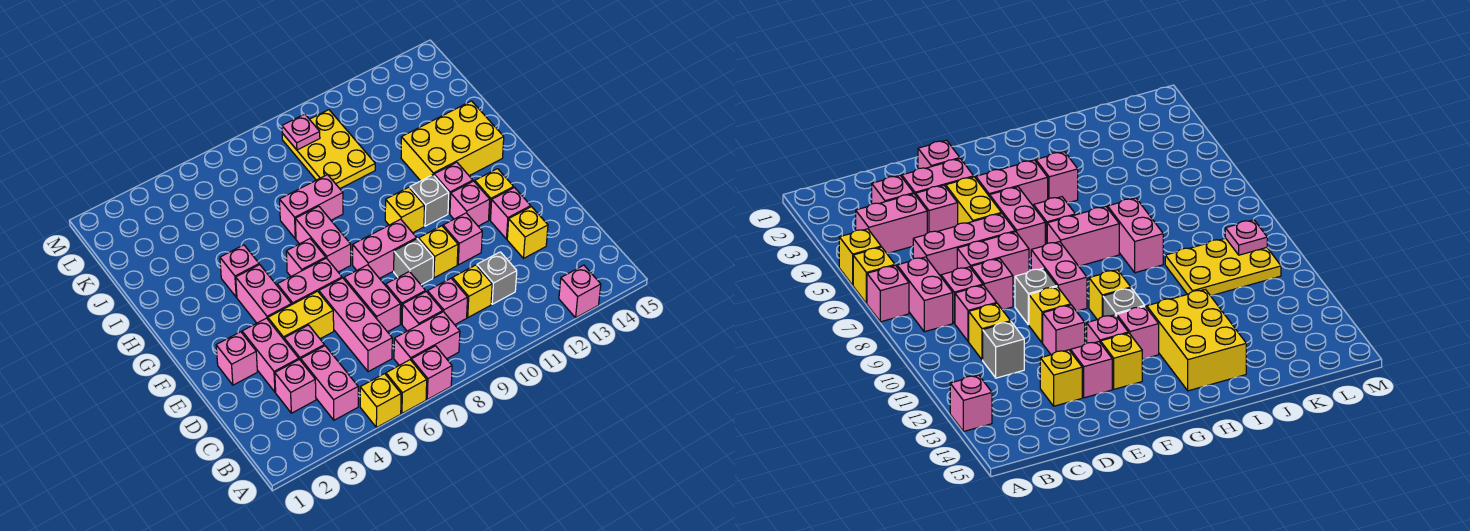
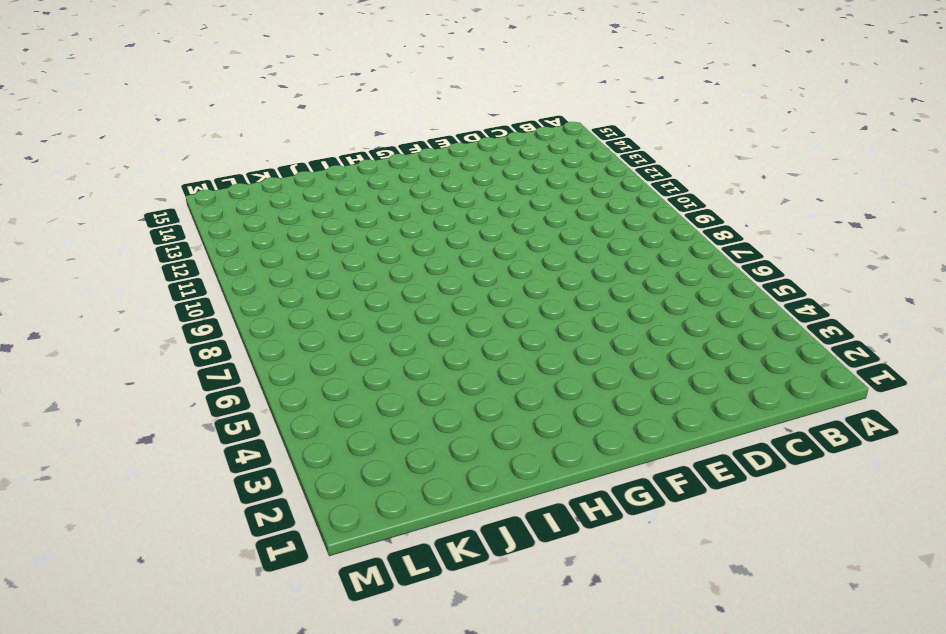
none -> yellow brick A5 level 1
none -> yellow brick A6 level 1
none -> pink brick A7 level 1
none -> pink brick A13 level 1

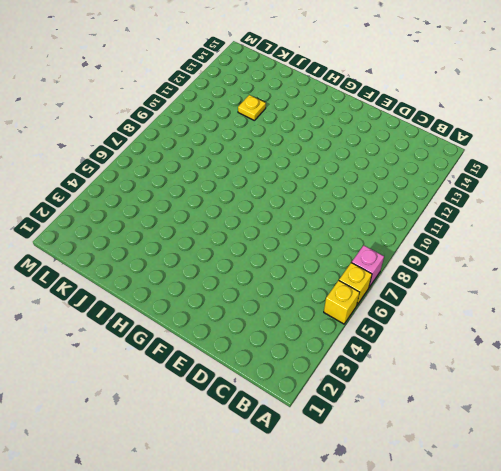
yellow plate J12 level 1 -> none
none -> pink brick A13 level 1
none -> pink brick B4:C4 level 1
none -> pink brick B7:B8 level 1
none -> pink brick C3 level 1

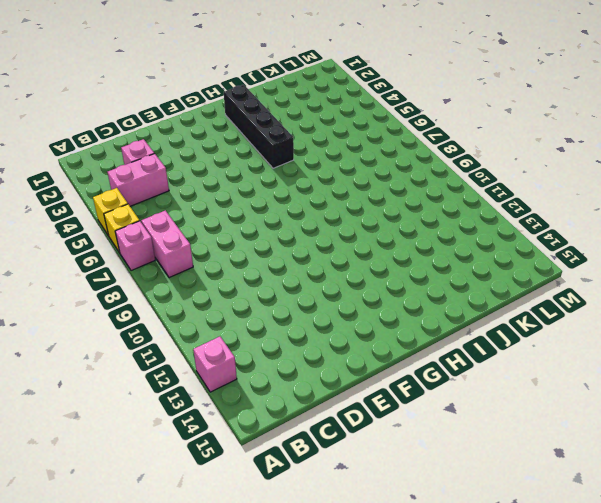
black brick H2:H5 level 1 -> pink brick H4 level 1
none -> pink brick C6:E6 level 1
none -> pink brick C8 level 1
none -> pink brick C9 level 1
none -> yellow brick C10 level 1

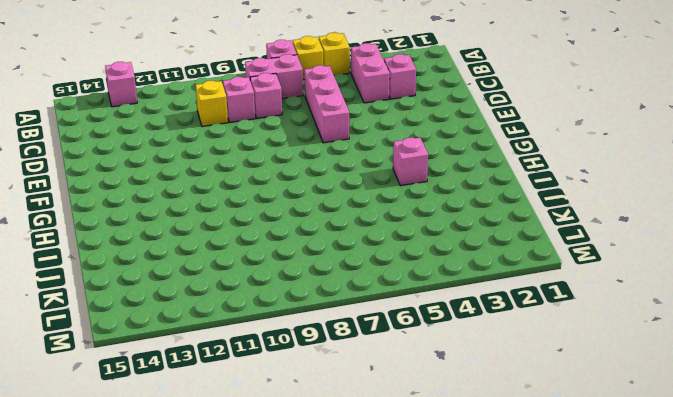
none -> grey brick C11 level 1
none -> pink brick D3:E3 level 1
none -> pink brick D4 level 1
none -> pink brick D7:E7 level 1

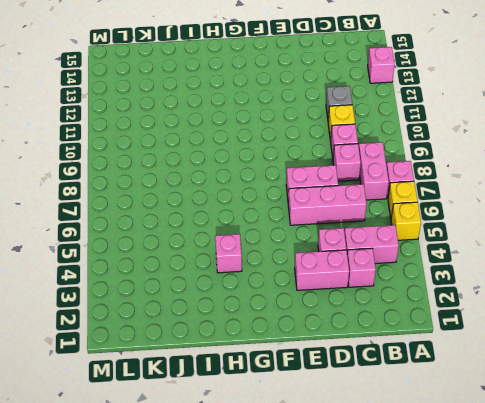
none -> pink brick D8 level 1
none -> yellow brick D13 level 1
none -> pink brick E2 level 1
none -> yellow brick E4:E5 level 1

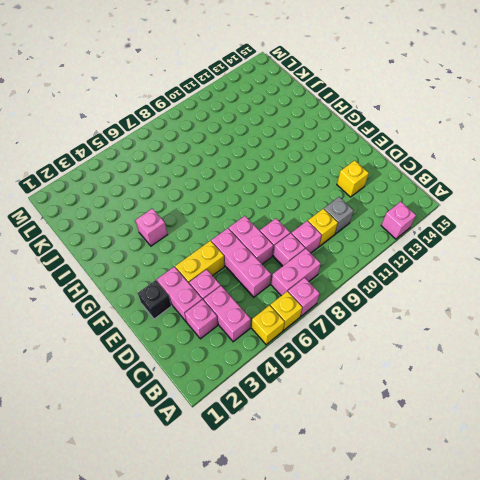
black brick E2 level 1 -> pink brick E2 level 1
none -> grey brick E9 level 1
none -> yellow brick E10 level 1
none -> pink brick E11 level 1
none -> pink brick E13 level 1

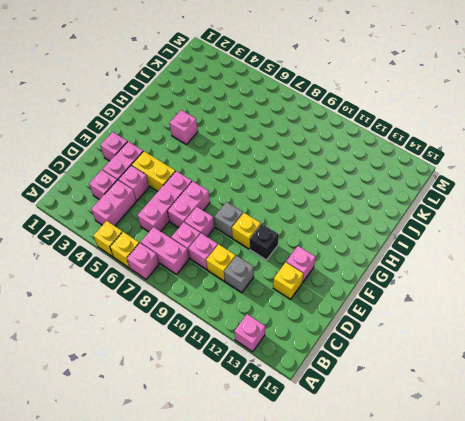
black brick E11 level 1 -> pink brick E11 level 1
none -> pink brick F4:G4 level 1
none -> pink brick F5:F6 level 1
none -> pink brick F8:F9 level 1
none -> pink brick F12 level 1

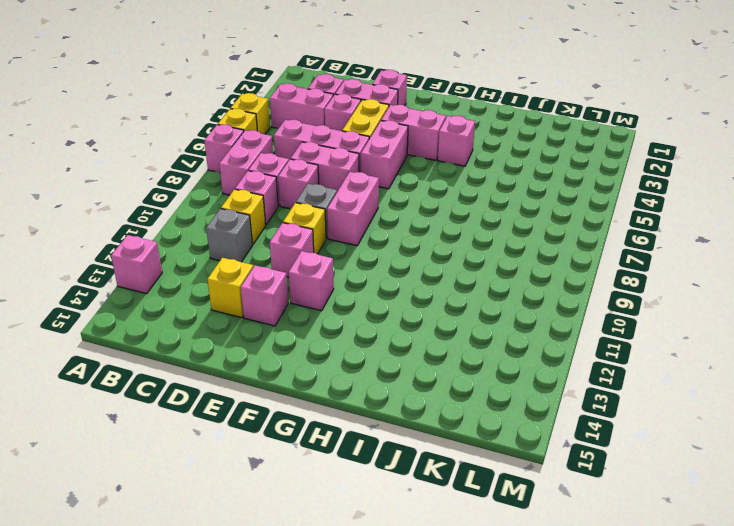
none -> yellow brick F13 level 1
none -> pink brick G6 level 1
none -> pink brick G7:H7 level 1
none -> yellow brick G10 level 1

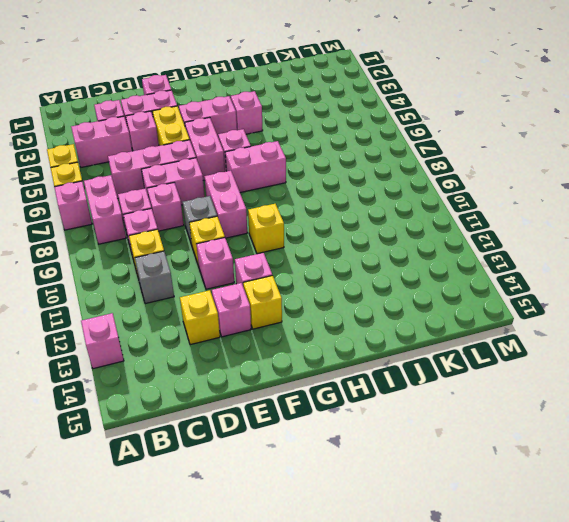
none -> grey brick G11 level 1
none -> pink brick G12 level 1
none -> yellow brick H12:I14 level 1
none -> pink brick I7:I8 level 1

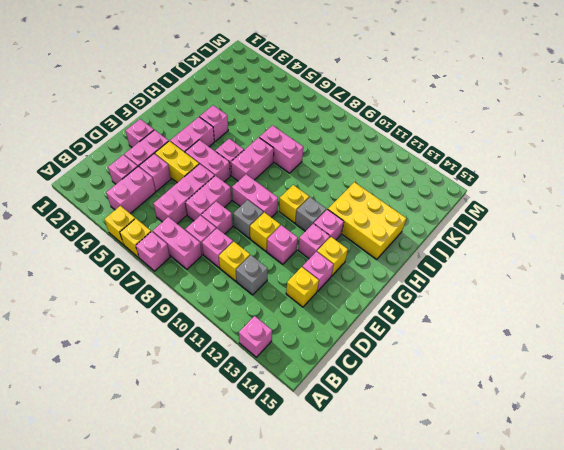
none -> yellow plate J9:L10 level 1
none -> pink plate L9 level 2

